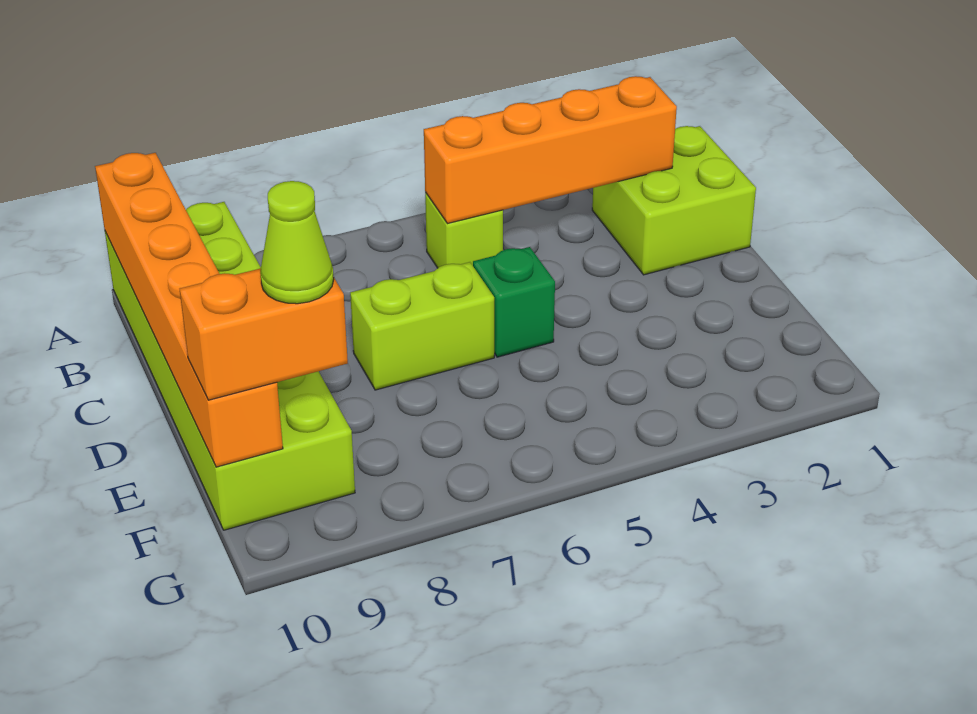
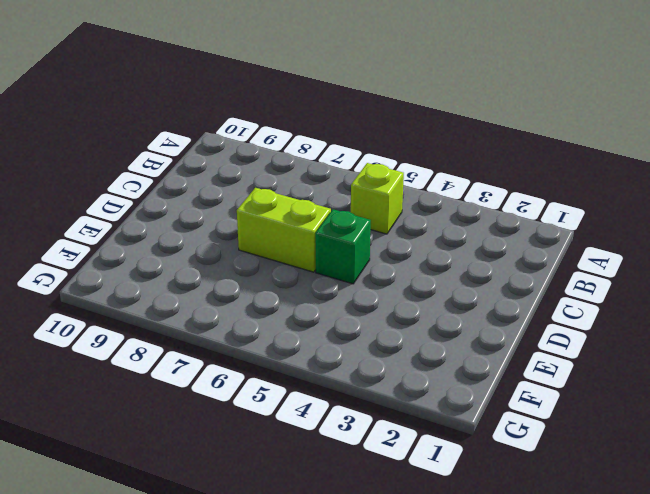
none -> lime brick A9:F10 level 1
none -> lime brick B1:C2 level 1

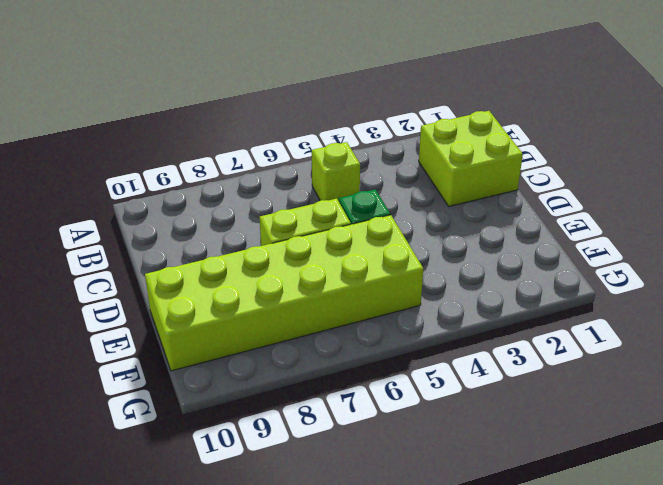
lime brick E5:F10 level 1 -> lime brick A9:F10 level 1
none -> orange brick A10:F10 level 2
none -> orange brick B2:B5 level 2

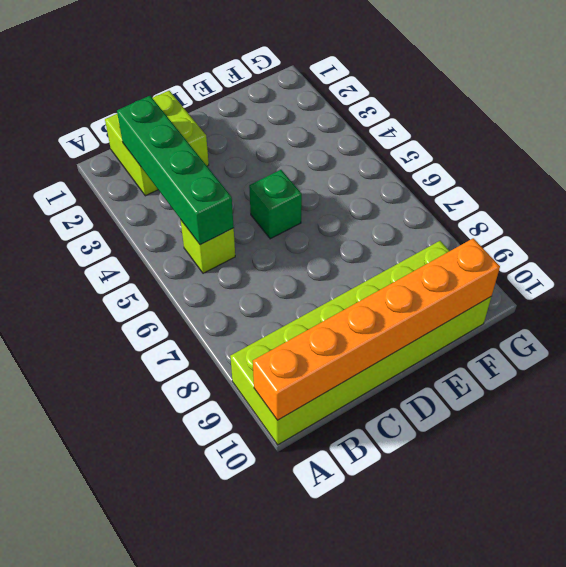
green brick B2:B5 level 2 -> orange brick B2:B5 level 2
none -> lime brick D6:D7 level 1
none -> orange brick F9:F10 level 3

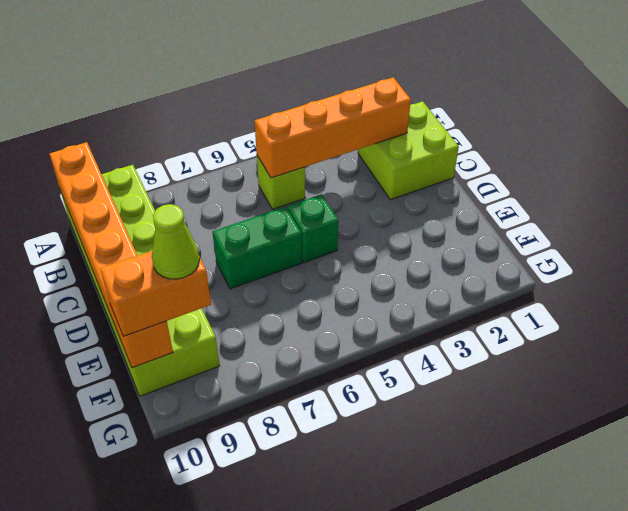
green brick D6:D7 level 1 -> lime brick D6:D7 level 1

